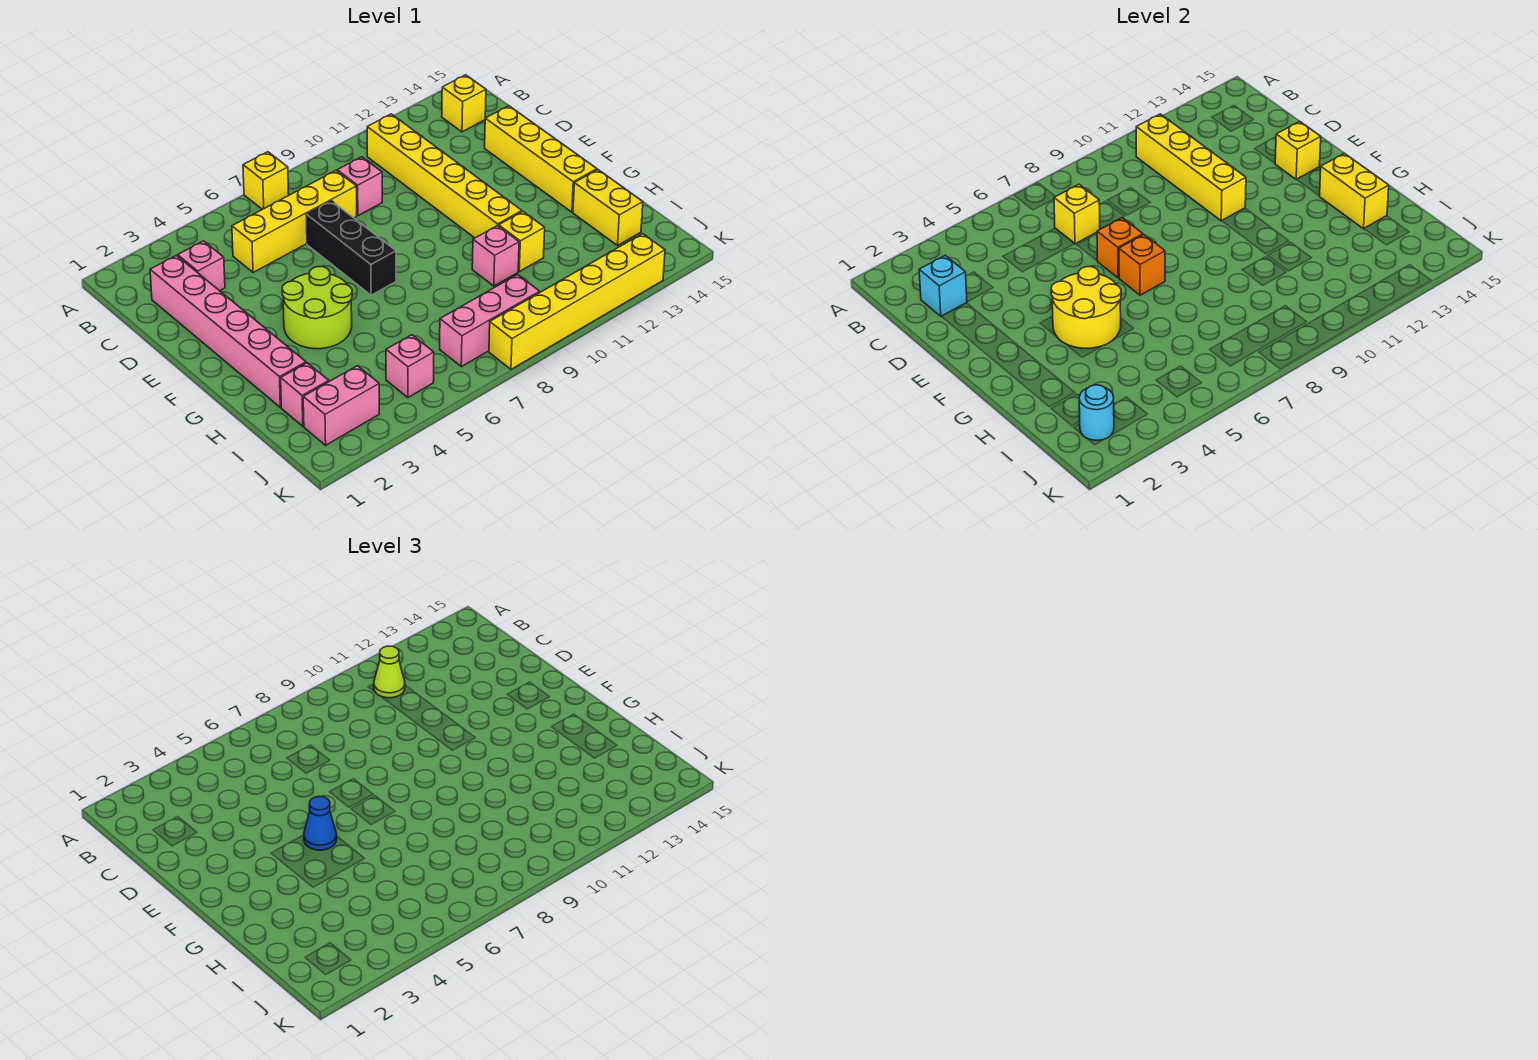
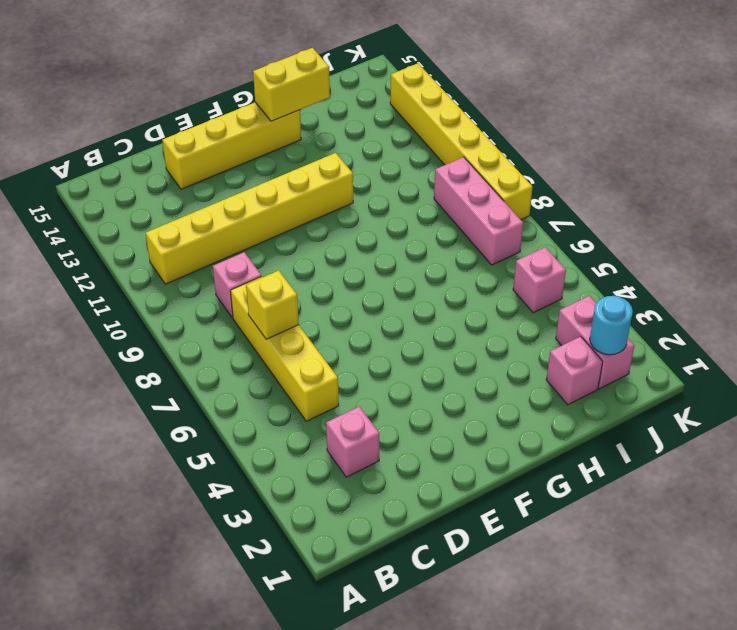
none -> yellow brick A7 level 1
none -> yellow brick B14 level 1
none -> pink brick C2:H2 level 1

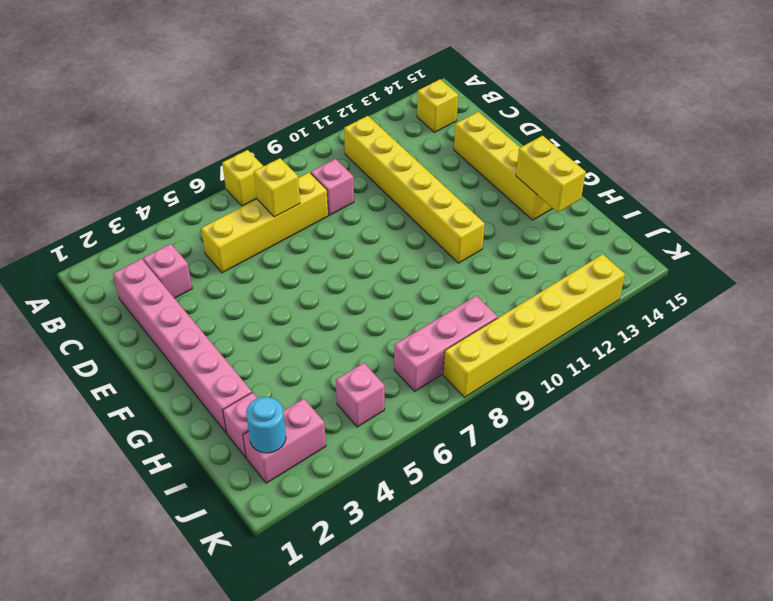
none -> black brick D7:F7 level 1
none -> lime round brick F4:G5 level 1
none -> pink brick H10 level 1

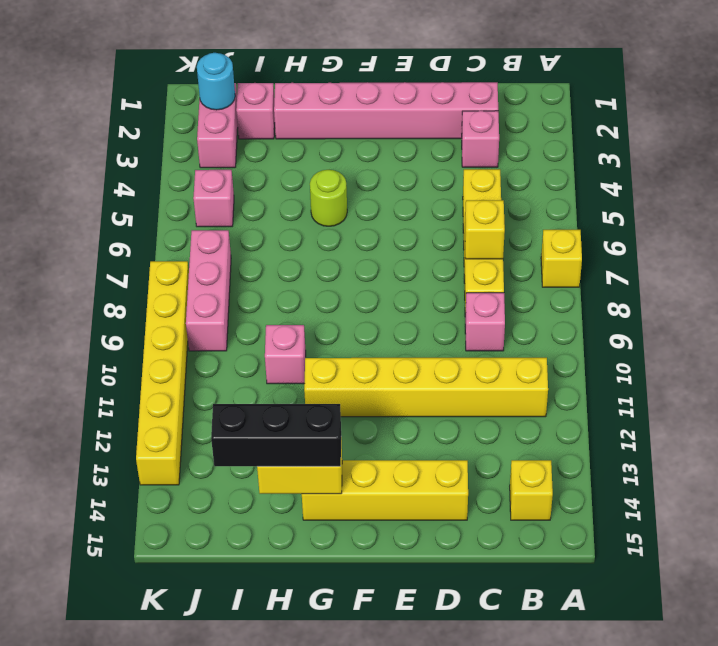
lime round brick G5 level 1 -> lime round brick F4:G5 level 1
black brick G14:I14 level 3 -> black brick D7:F7 level 1
none -> yellow brick H11 level 1
none -> yellow brick H14:I14 level 1
none -> yellow brick B11:E11 level 2

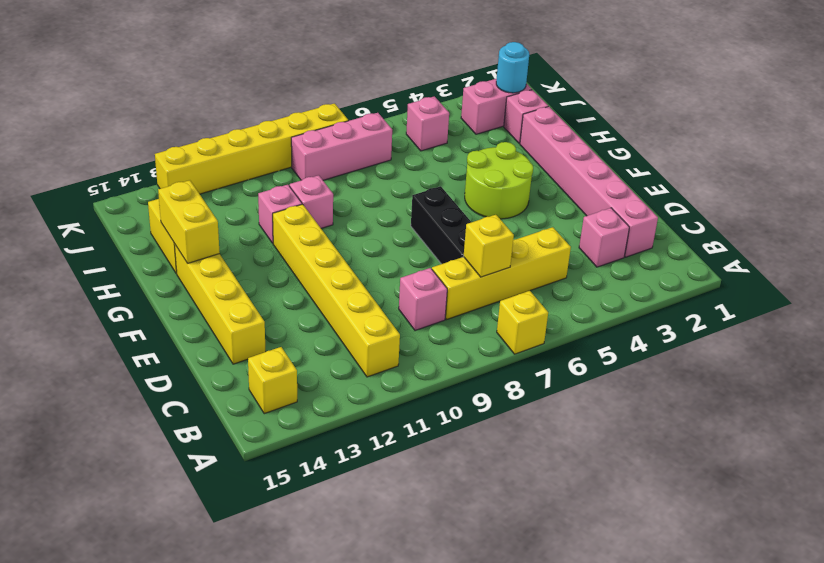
pink brick H11 level 1 -> yellow brick H11 level 1
none -> yellow brick B11:E11 level 2
none -> cyan brick C2 level 2
none -> orange brick E7 level 2

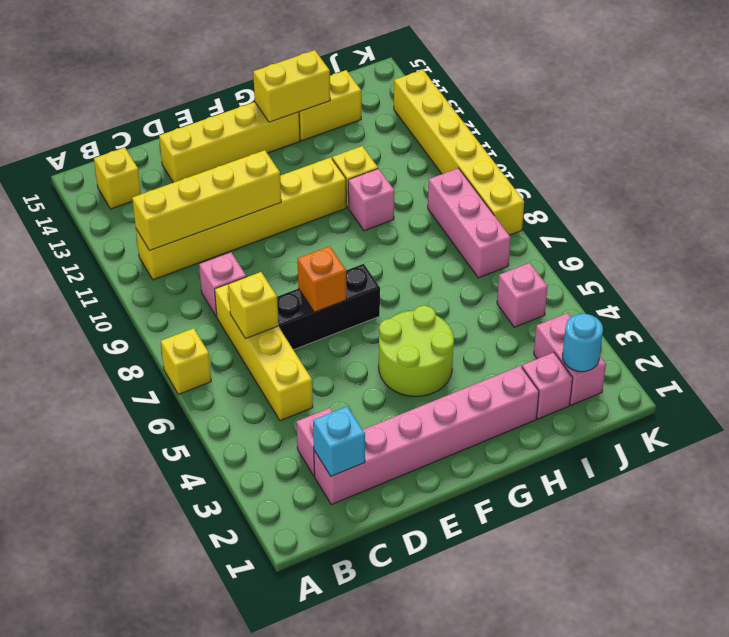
none -> yellow brick E14 level 2
none -> yellow round brick F4:G5 level 2
none -> orange brick F7 level 2

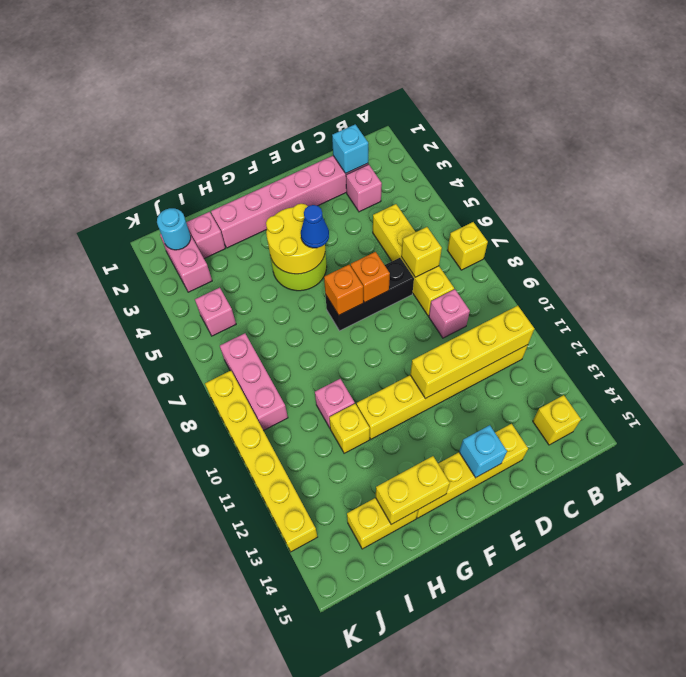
cyan brick E14 level 2 -> yellow brick E14 level 2
none -> lime cone B11 level 3

